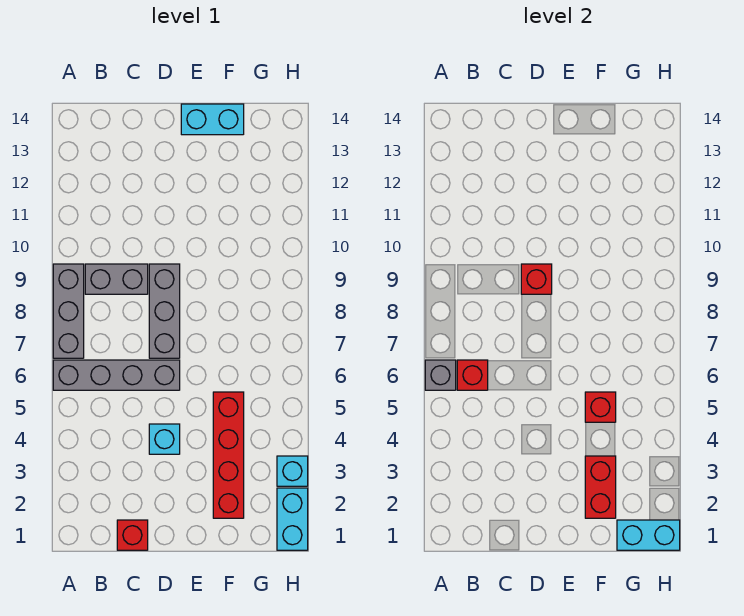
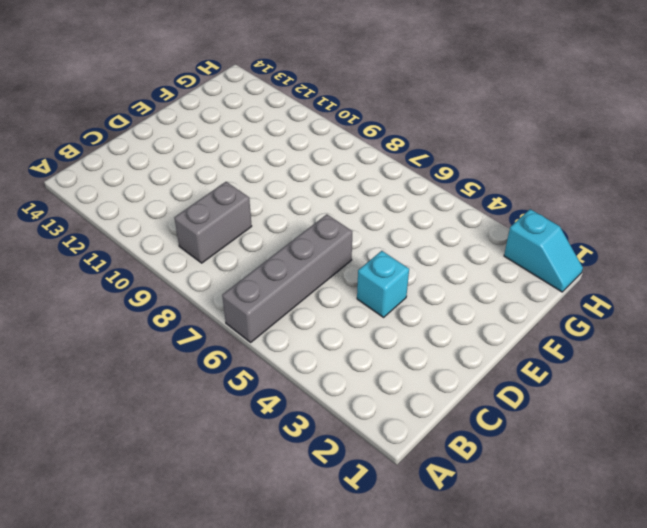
cyan slope H1:H2 level 1 top 2 -> cyan brick H1:H2 level 1
none -> grey brick A7:A9 level 1
none -> red brick C1 level 1
none -> grey brick D7:D9 level 1

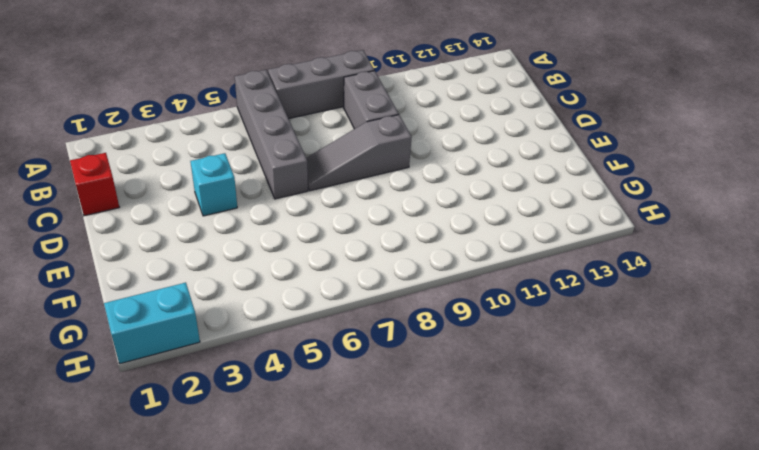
grey slope D7:D9 level 1 top 9 -> grey brick D7:D9 level 1
none -> cyan brick E14:F14 level 1
none -> red brick F2:F5 level 1
none -> cyan brick H3 level 1

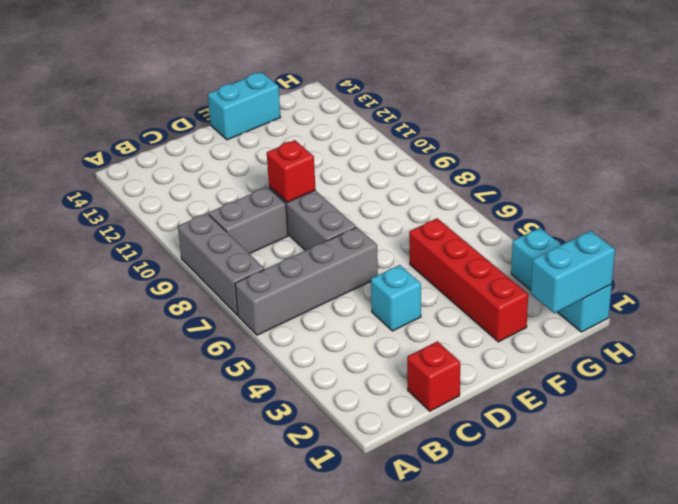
none -> grey brick A6 level 2
none -> red brick B6 level 2
none -> red brick F2:F3 level 2

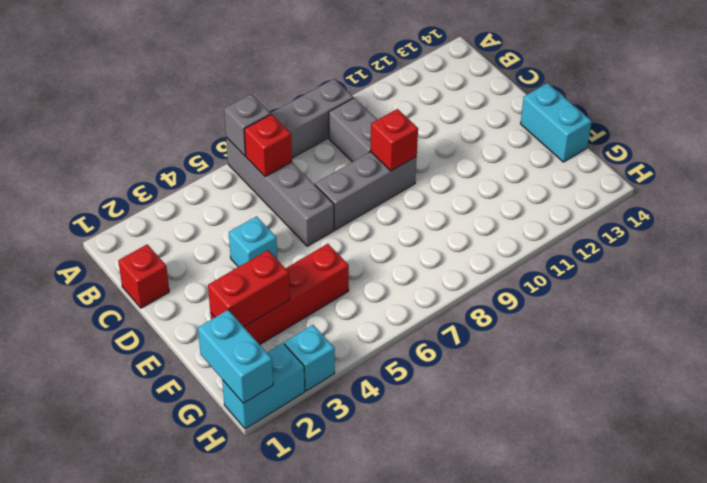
none -> red brick F5 level 2

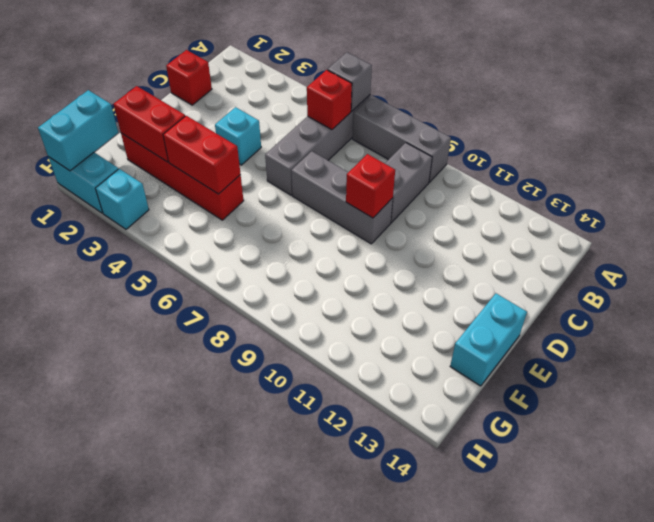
red brick F4:F5 level 2 -> red brick F5 level 2

